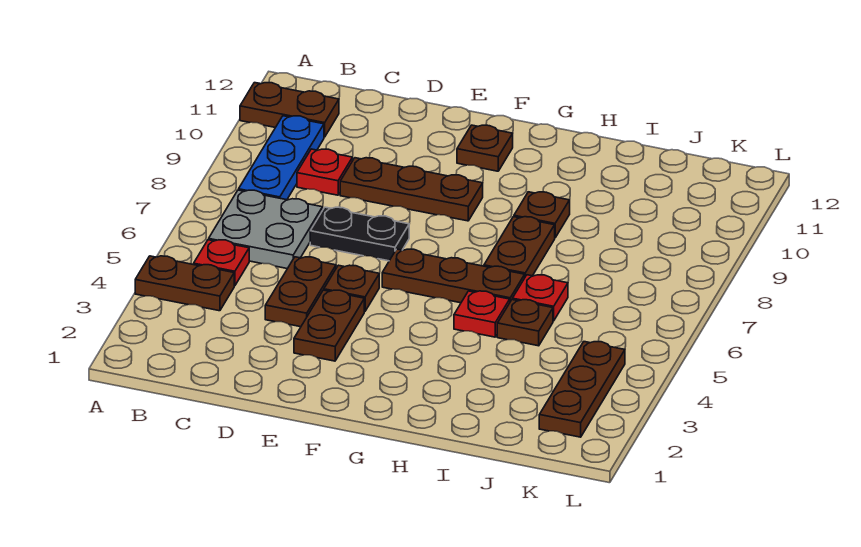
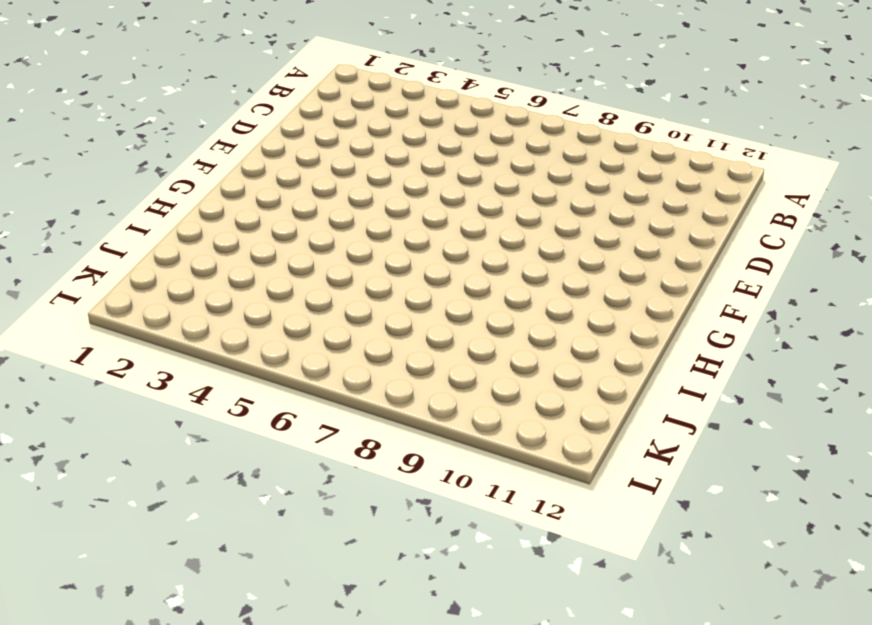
none -> brown plate A4:B4 level 1
none -> brown plate A11:B11 level 1
none -> red plate B5 level 1

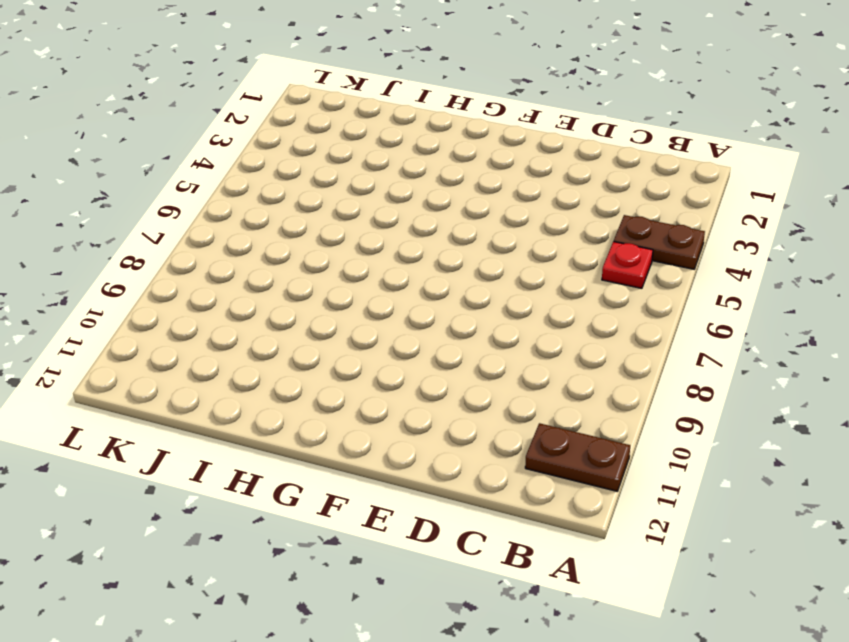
none -> grey plate B6:C7 level 1
none -> blue plate B8:B10 level 1
none -> red plate C9 level 1

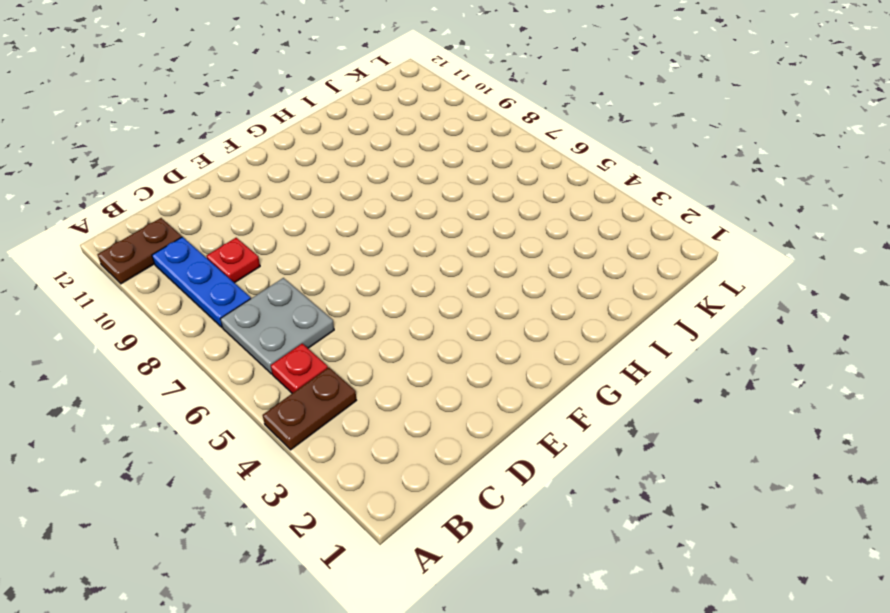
none -> brown plate D4:D5 level 1
none -> black plate D7:E7 level 1
none -> brown plate D9:F9 level 1

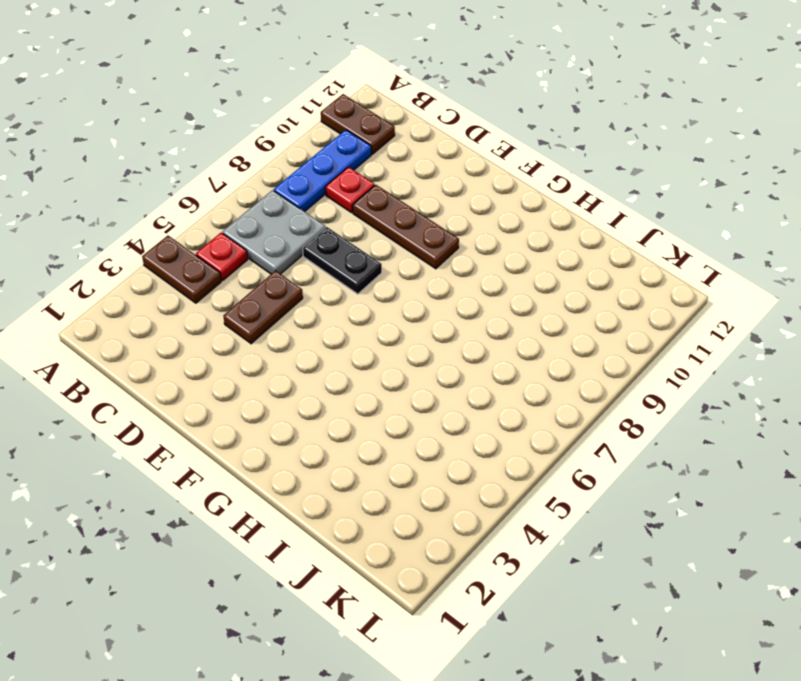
none -> brown plate E3:E4 level 1
none -> brown plate E5 level 1
none -> brown plate F6:H6 level 1

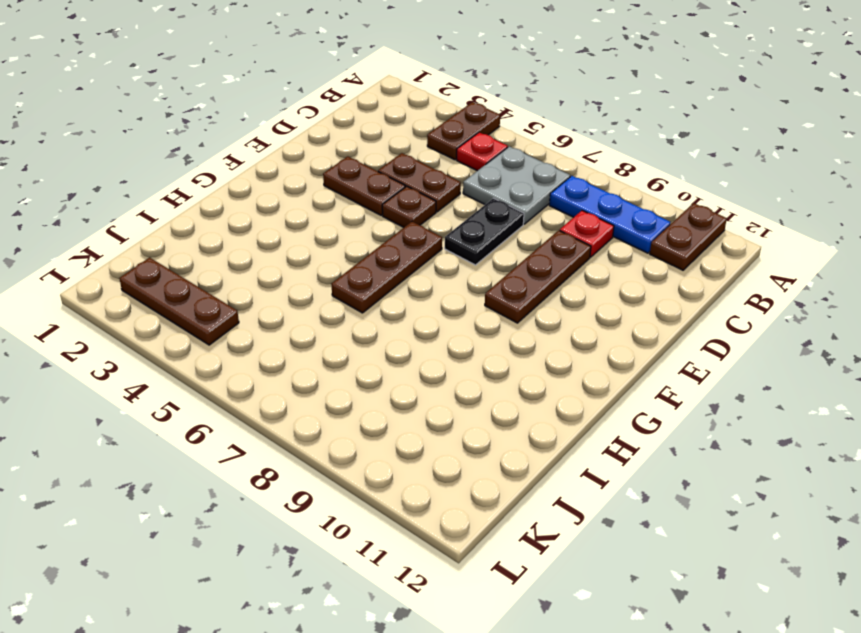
none -> brown plate F11 level 1
none -> red plate H5 level 1
none -> brown plate H7:H8 level 1

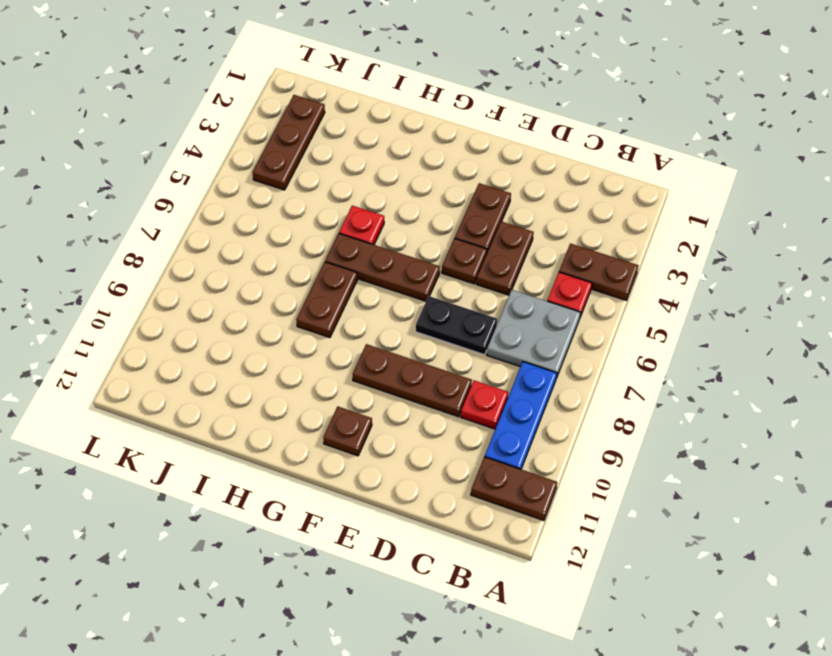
none -> brown plate H9 level 1
none -> brown plate I5 level 1
none -> red plate I6 level 1

